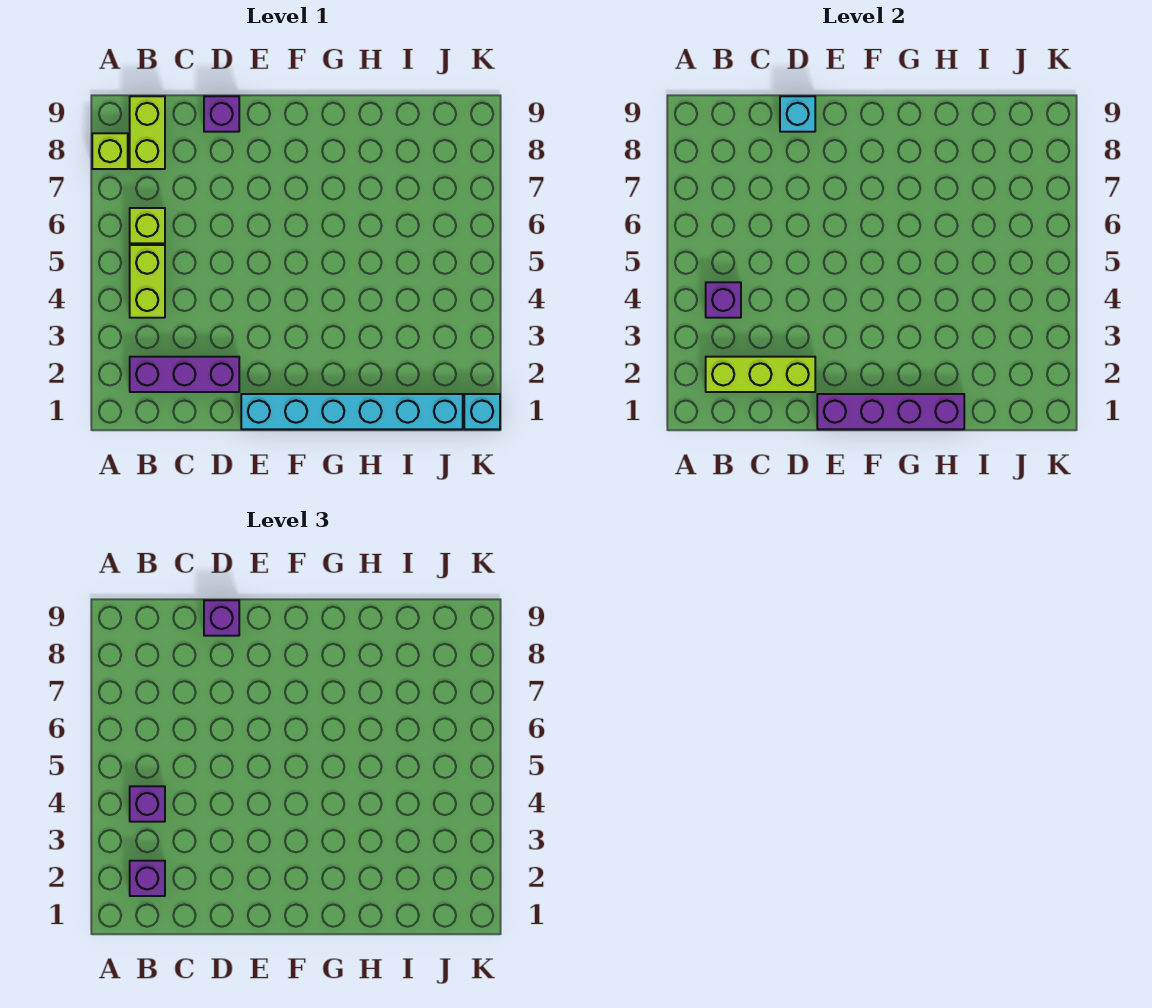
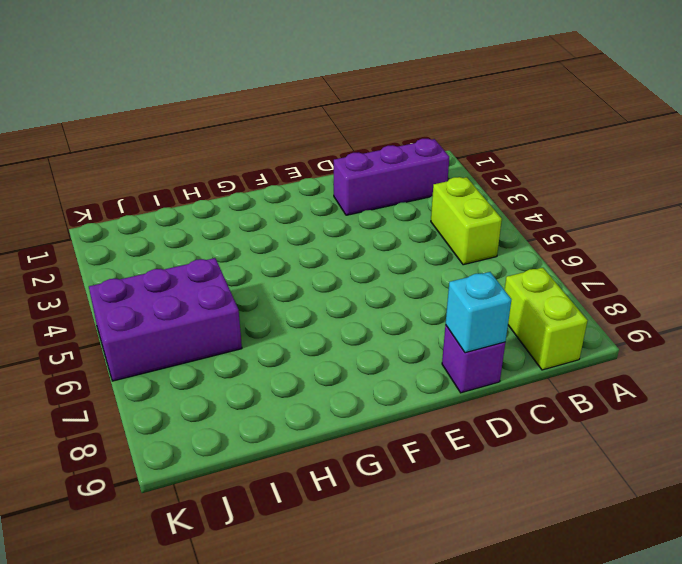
purple brick I5:K6 level 1 -> none
none -> lime brick A8 level 1
none -> lime brick B6 level 1
none -> cyan brick E1:J1 level 1

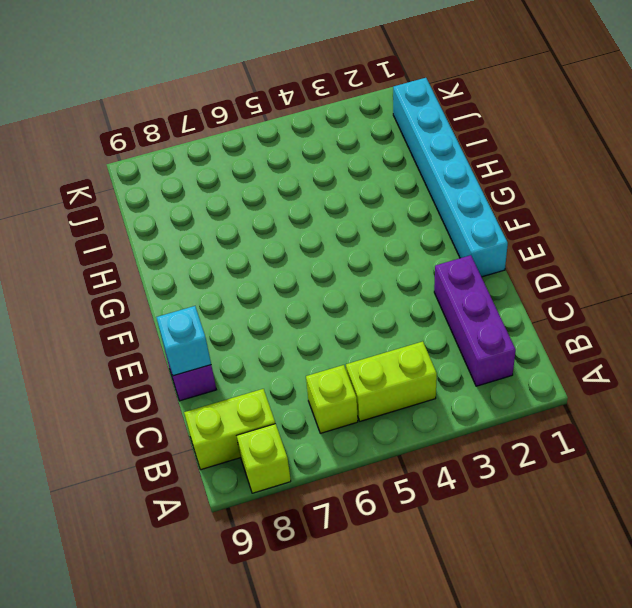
none -> cyan brick K1 level 1
none -> lime brick B2:D2 level 2
none -> purple brick B4 level 2

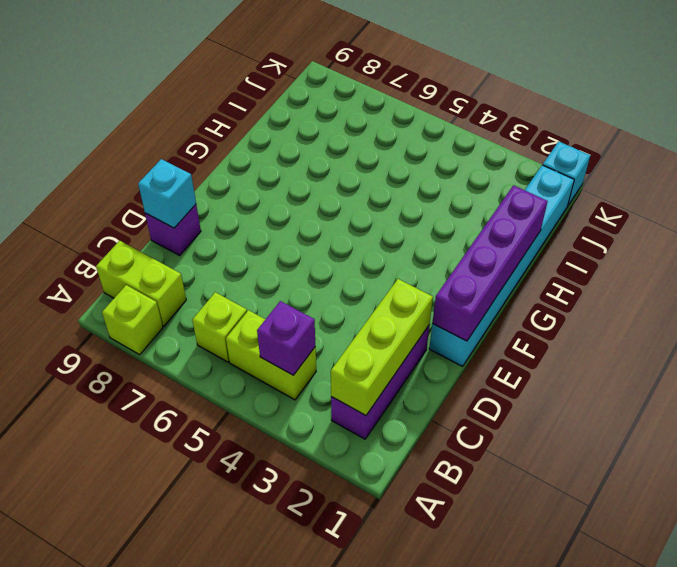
none -> purple brick B2 level 3
none -> purple brick B4 level 3
none -> purple brick D9 level 3

